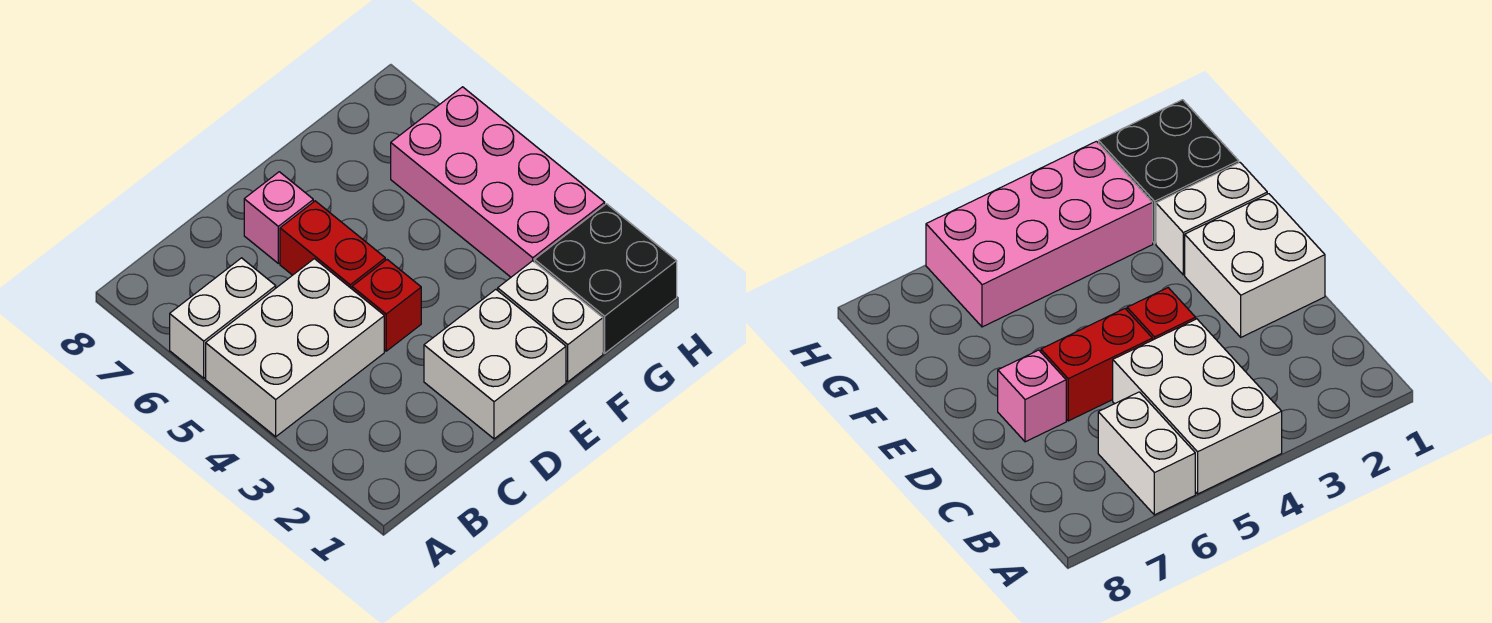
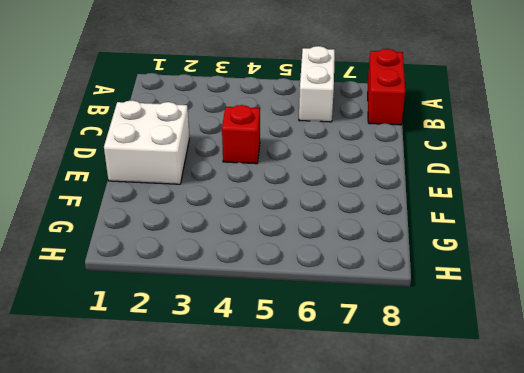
red brick A8:B8 level 1 -> red brick D5:D6 level 1
none -> white brick A4:C5 level 1
none -> pink brick D7 level 1

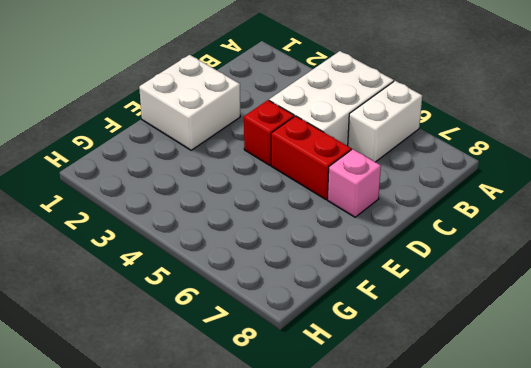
none -> white brick F1:F2 level 1
none -> black brick G1:H2 level 1

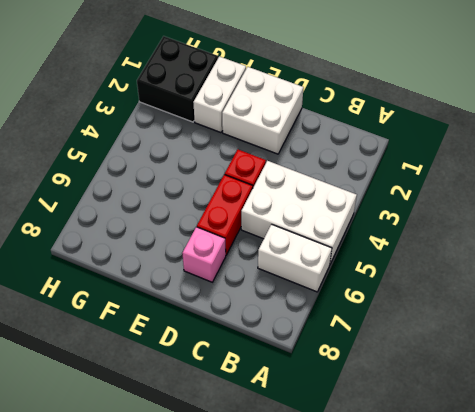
none -> pink brick G3:H6 level 1

